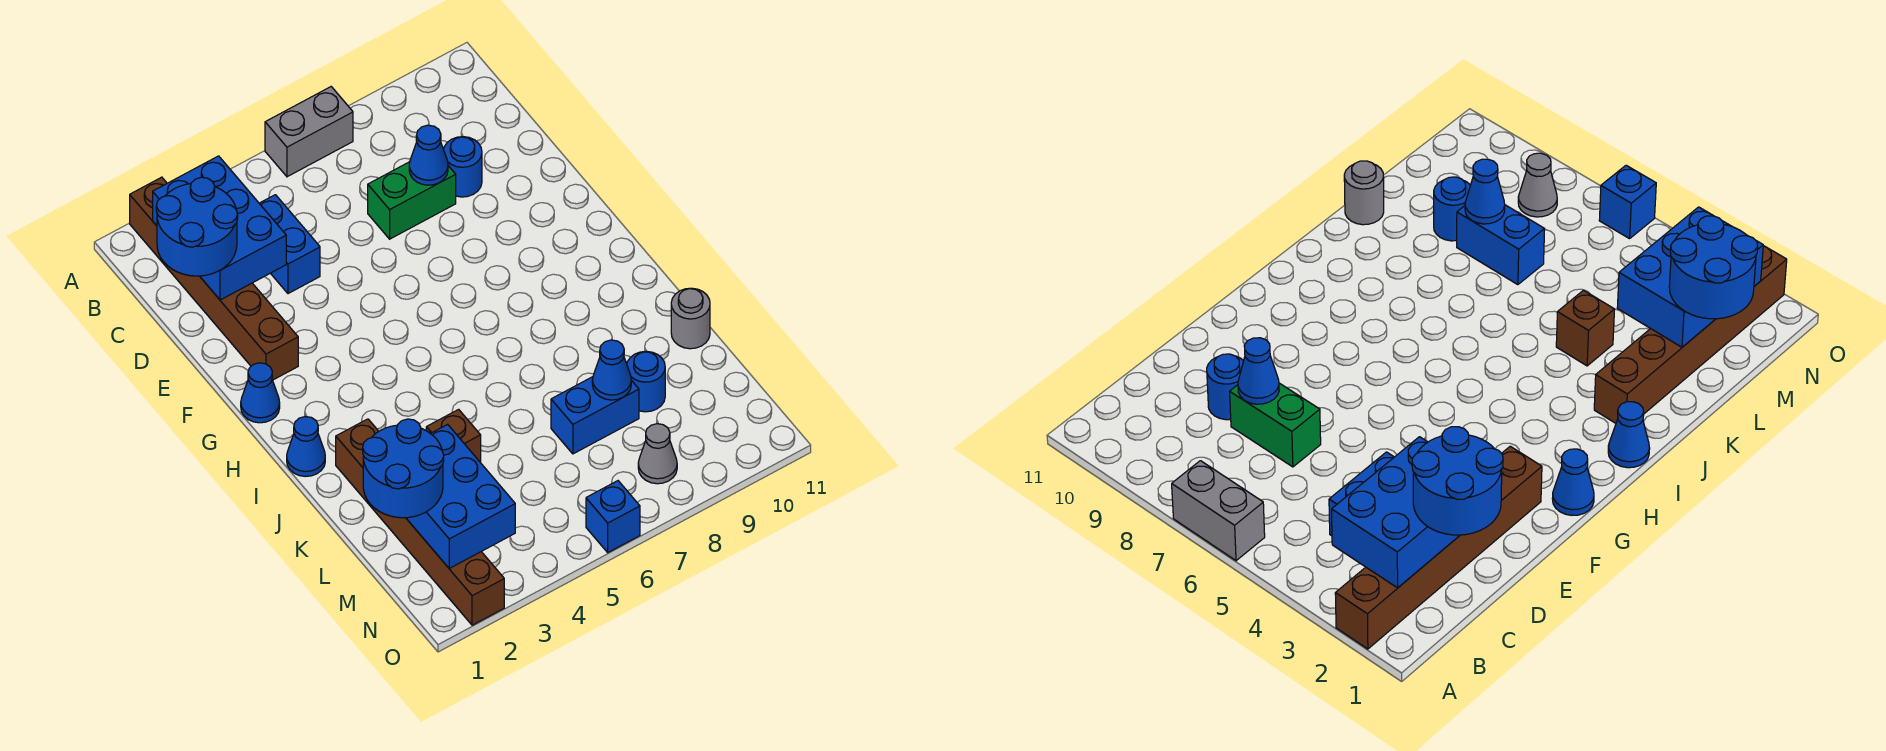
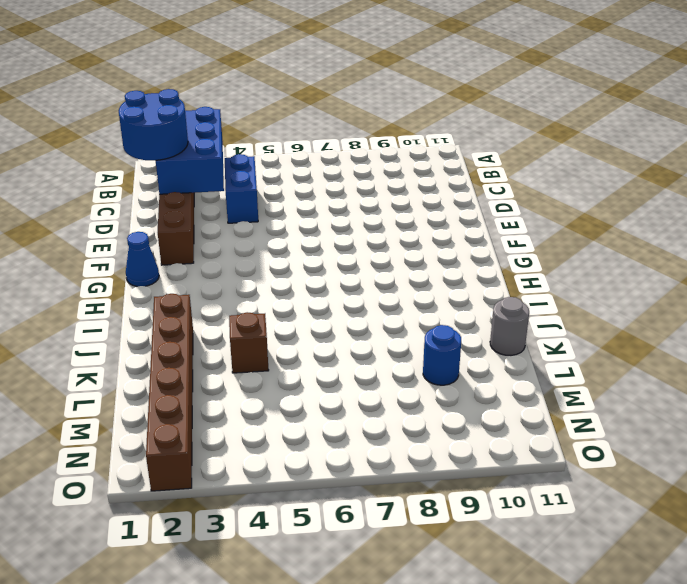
none -> grey brick A6:A7 level 1
none -> green brick D7:D8 level 1
none -> blue round brick D9 level 1

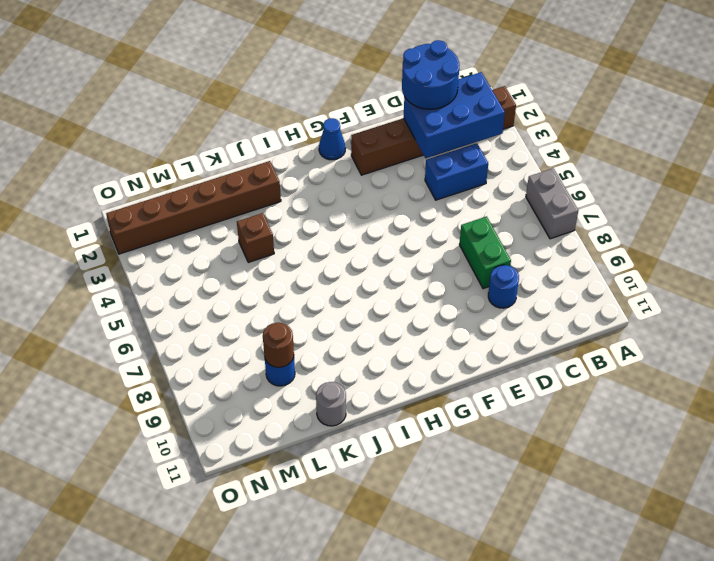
brown round brick L9 level 2 -> none
none -> blue cone I1 level 1
none -> blue brick L7:L8 level 1
none -> grey cone N8 level 1

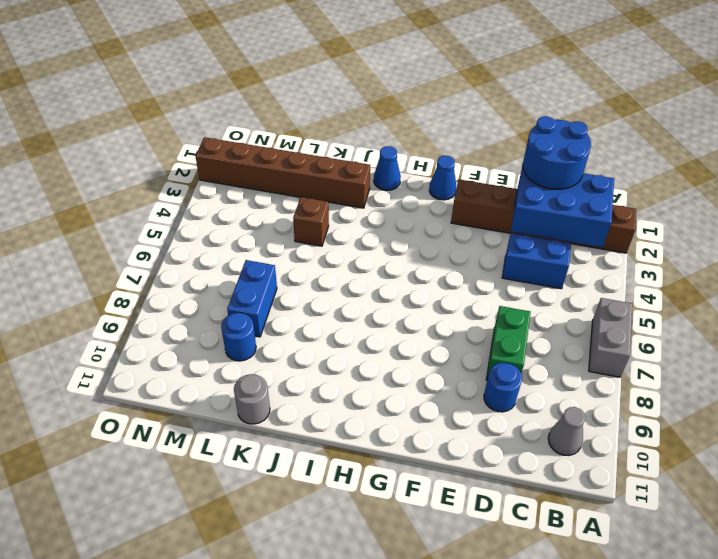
grey cone B10 level 1 -> grey cone N8 level 1
none -> blue brick O6 level 1
none -> blue cone D8 level 2
none -> blue brick L2:N3 level 2

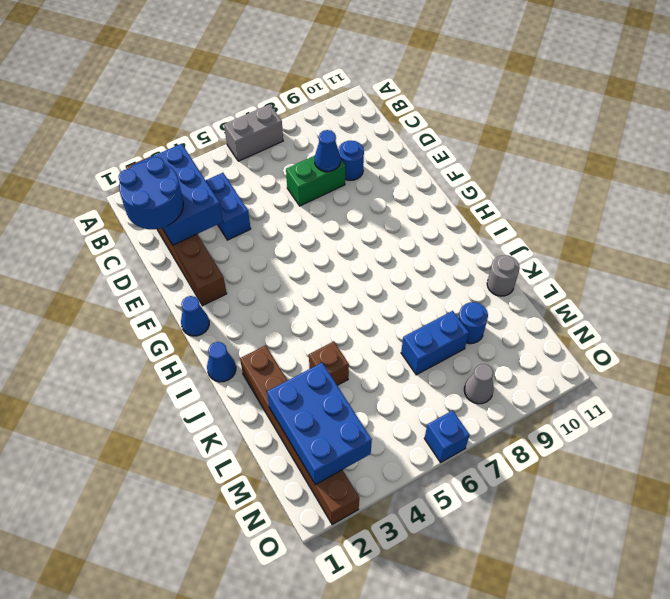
none -> blue cone L8 level 2
none -> blue round brick L1:M2 level 3

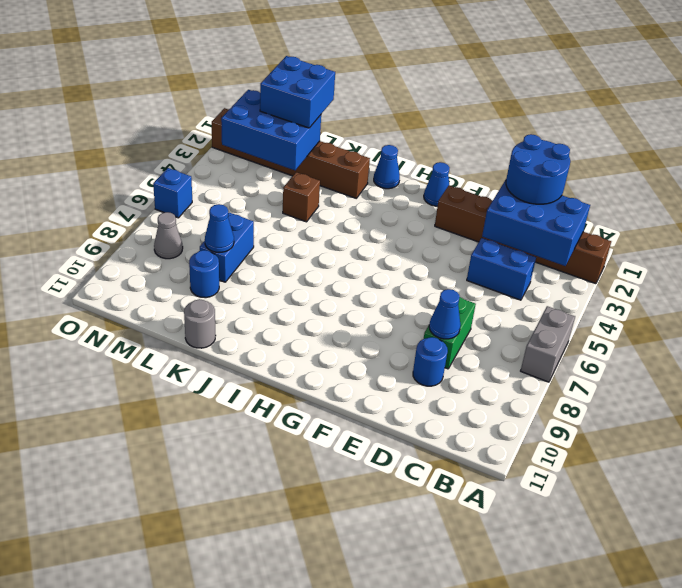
blue brick L1:M2 level 3 -> blue round brick L1:M2 level 3

